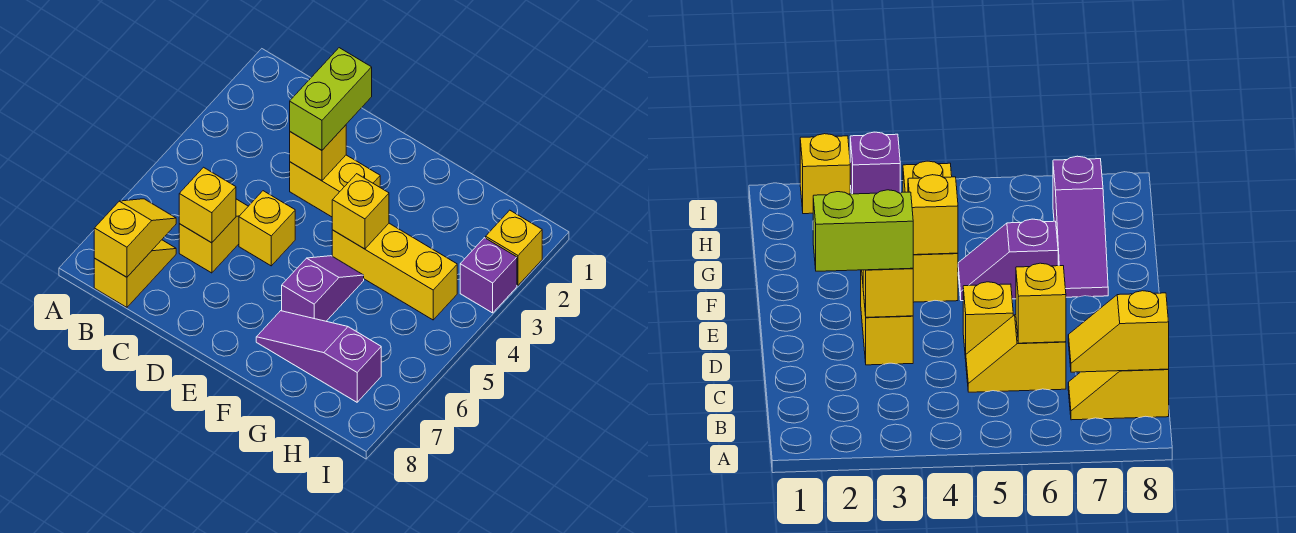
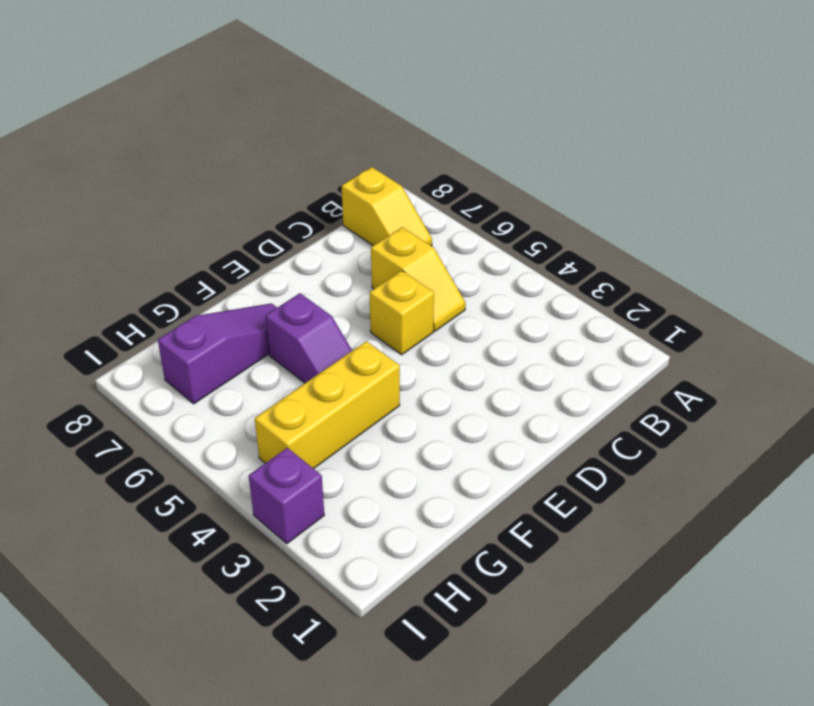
none -> yellow brick D3:E3 level 1
none -> yellow brick I2 level 1
none -> yellow slope B7:B8 level 2 top 8

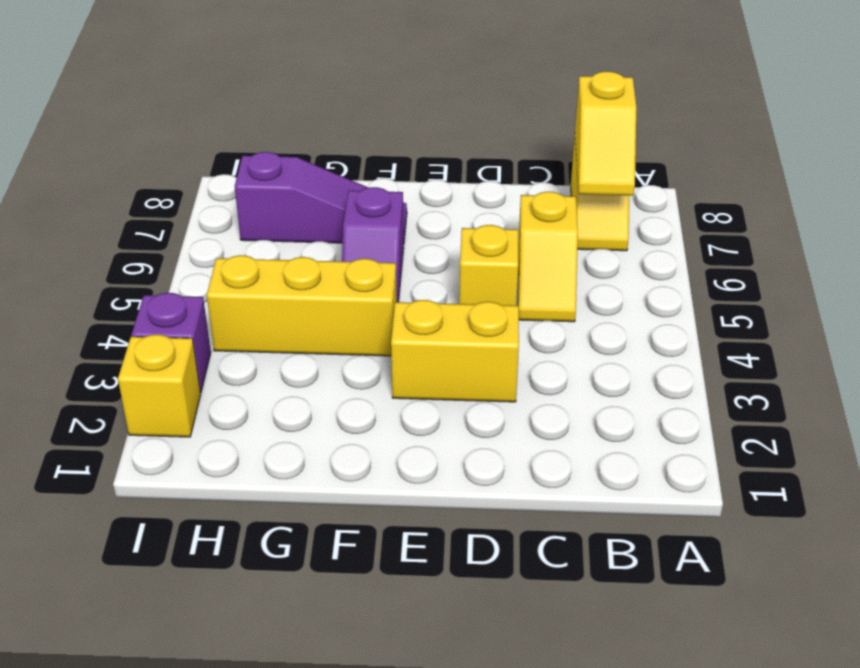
none -> yellow brick C6 level 2
none -> yellow brick D3 level 2
none -> yellow brick F4 level 2

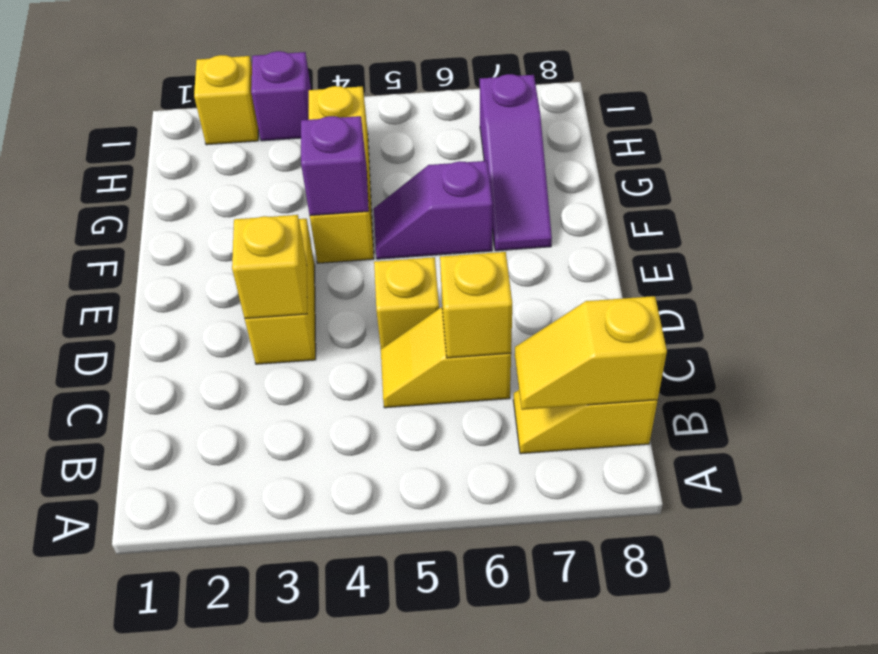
purple brick F4 level 2 -> yellow brick F4 level 2
none -> lime brick D2:D3 level 3

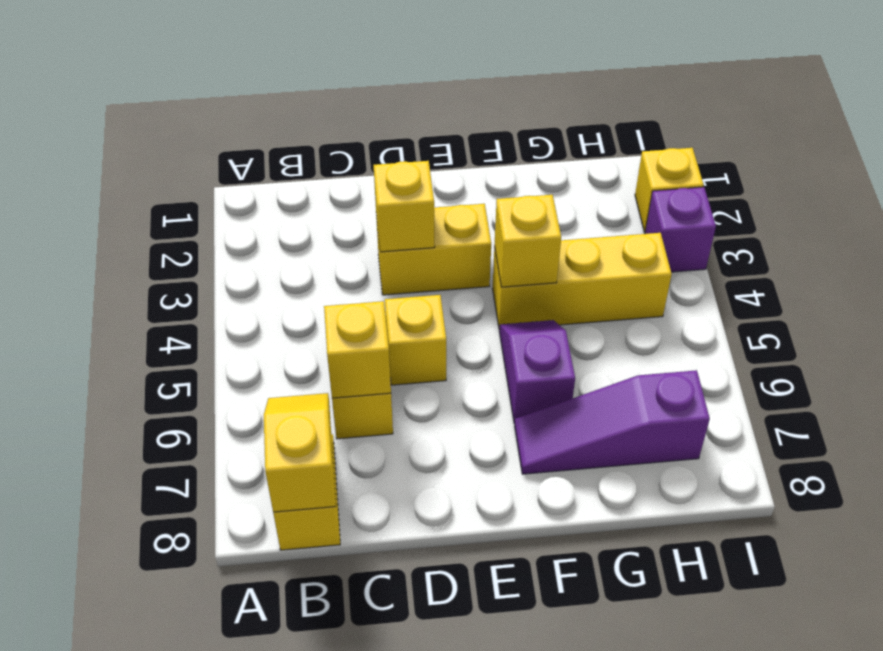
none -> lime brick D2:D3 level 3

